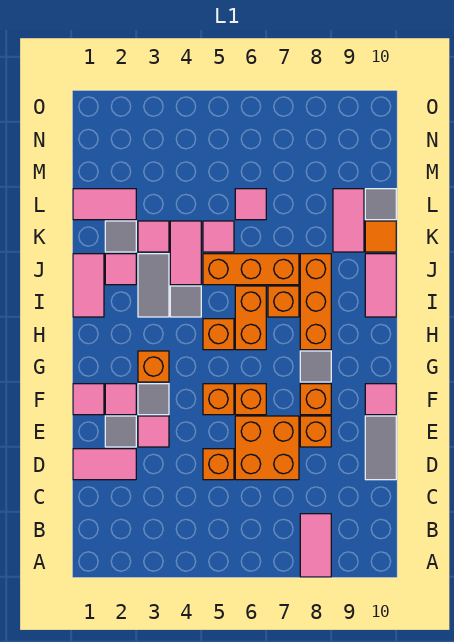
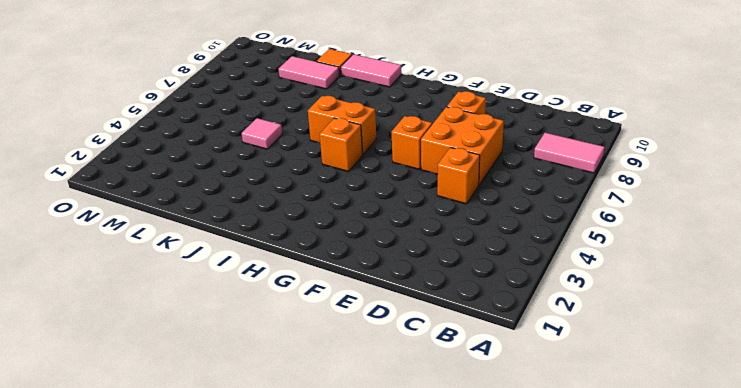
none -> pink tile D1:D2 level 1
none -> grey tile D10:E10 level 1
none -> grey tile E2 level 1
none -> pink tile E3 level 1

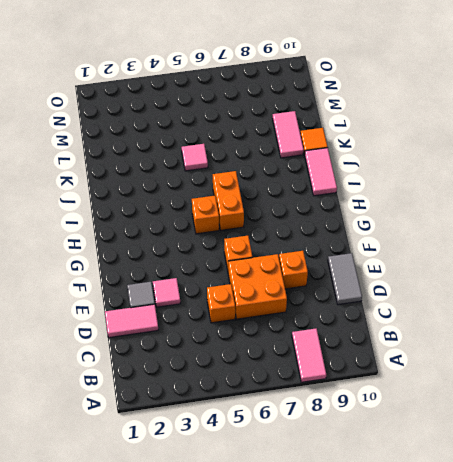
none -> pink tile F1 level 1
none -> pink tile F2 level 1
none -> grey tile F3 level 1
none -> orange brick F5 level 1

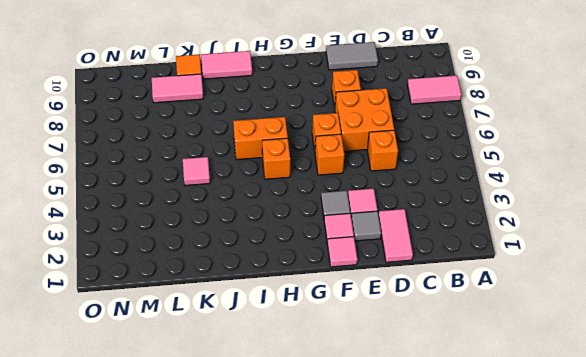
none -> orange brick F8 level 1
none -> pink tile F10 level 1
none -> orange brick G3 level 1
none -> grey tile G8 level 1

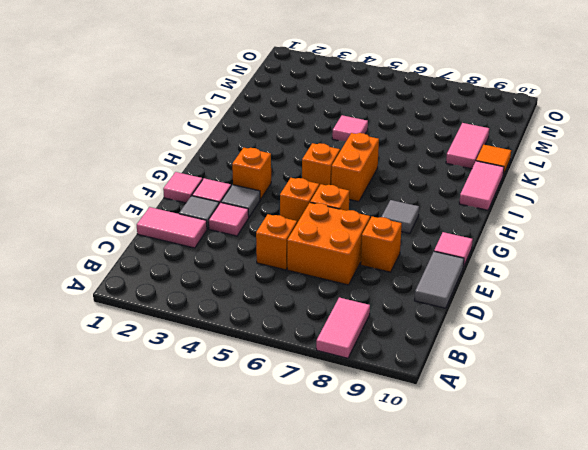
none -> orange brick F8 level 1
none -> orange brick H8:J8 level 1
none -> pink tile I1:J1 level 1
none -> grey tile I3:J3 level 1

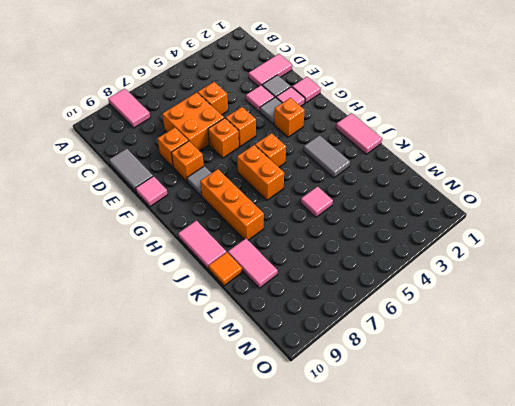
none -> grey tile I4 level 1
none -> orange brick I7 level 1
none -> pink tile J2 level 1
none -> pink tile J4:K4 level 1

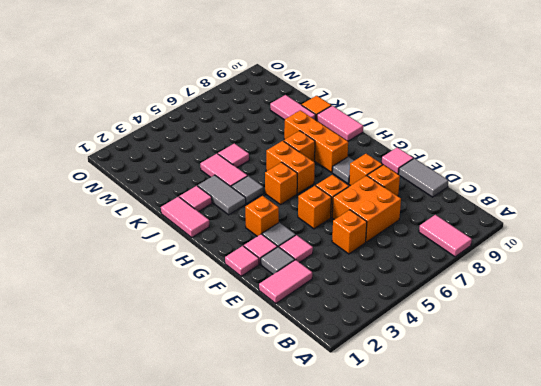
none -> orange brick J5:J7 level 1
none -> grey tile K2 level 1
none -> pink tile K3 level 1
none -> pink tile L1:L2 level 1

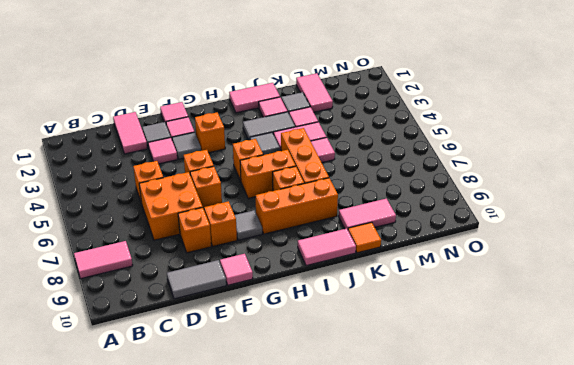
none -> pink tile L6 level 1
none -> grey tile L10 level 1

